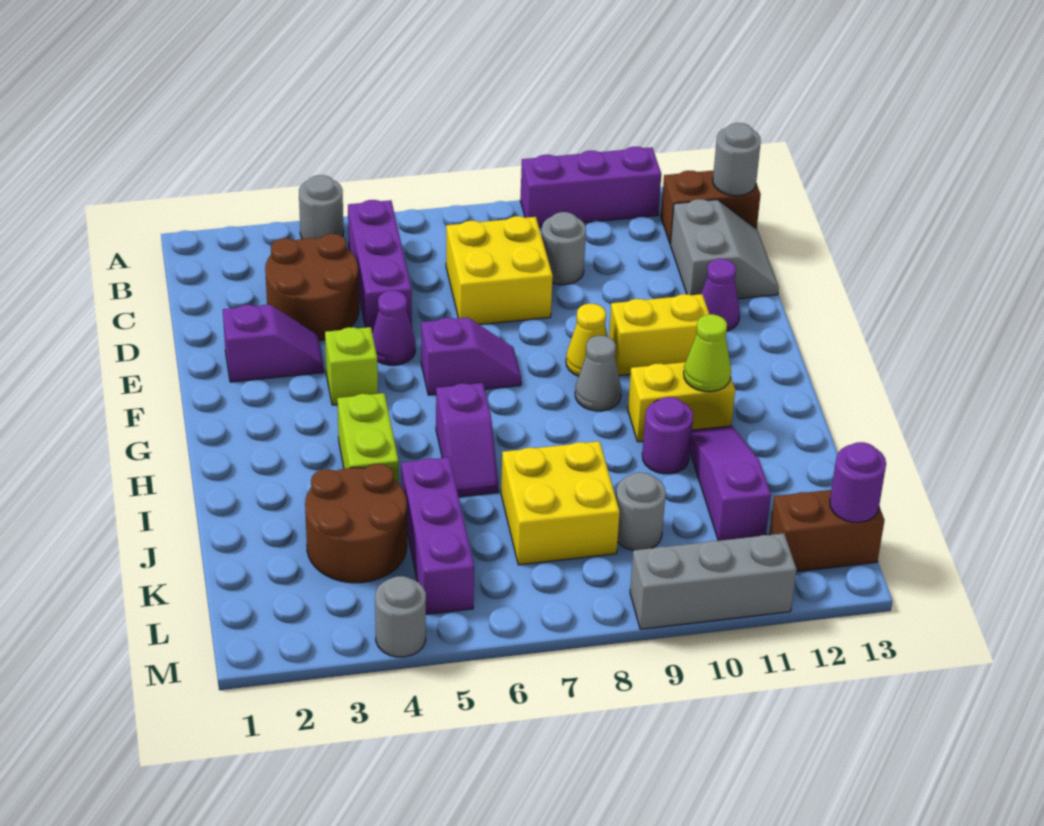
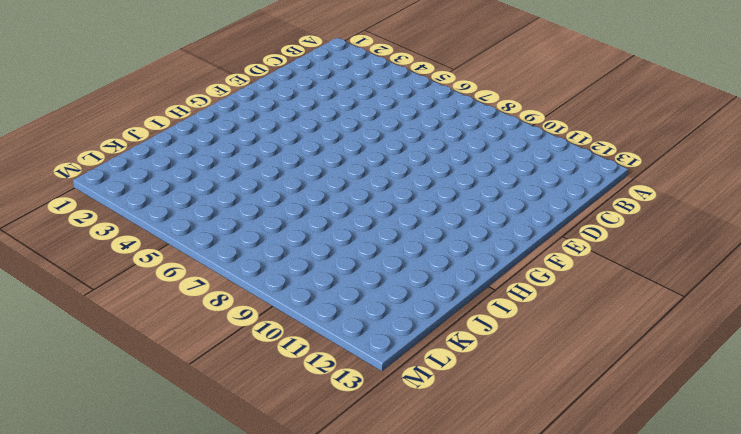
none -> grey round brick A4 level 1
none -> purple brick A9:A11 level 1
none -> purple brick B5:D5 level 1
none -> brown brick B12:B13 level 1

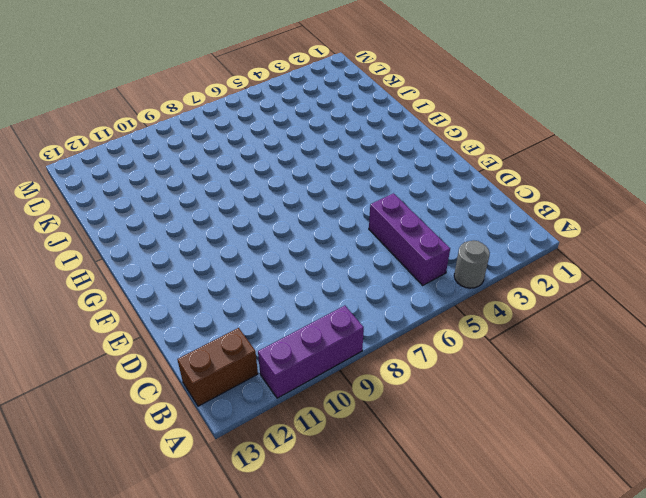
none -> brown round brick C3:D4 level 1
none -> yellow brick C7:D8 level 1
none -> grey round brick C9 level 1
none -> grey slope C12:D13 level 1 top 12

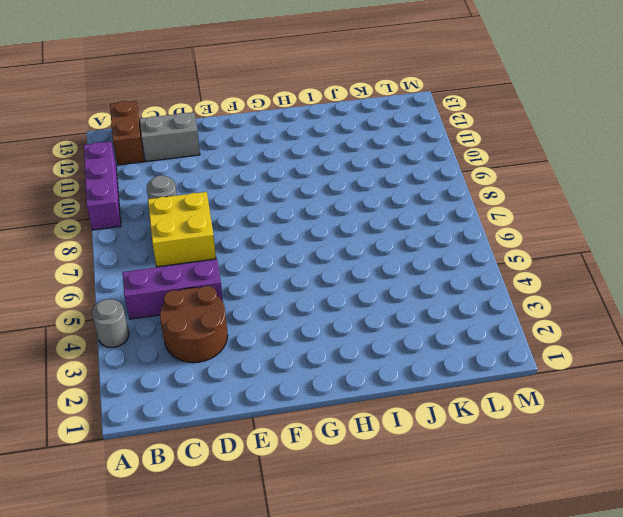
none -> purple slope E2:E3 level 1 top 2
none -> purple cone E5 level 1
none -> purple cone E12 level 1
none -> lime brick F4 level 1

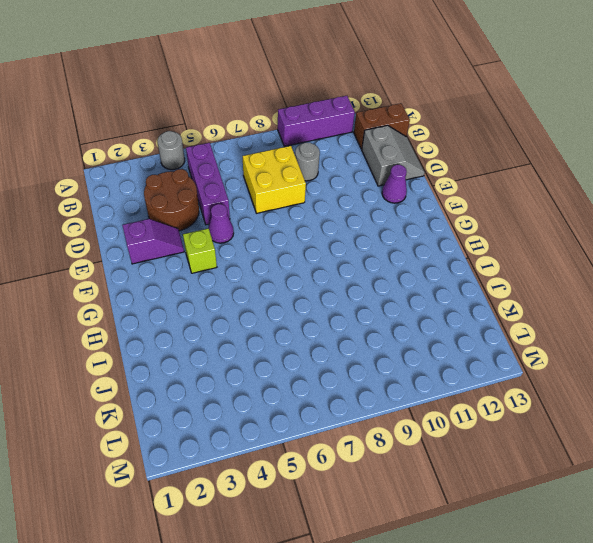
none -> purple slope F6:F7 level 1 top 6
none -> yellow cone F9 level 1
none -> yellow brick F10:F11 level 1
none -> grey cone G9 level 1

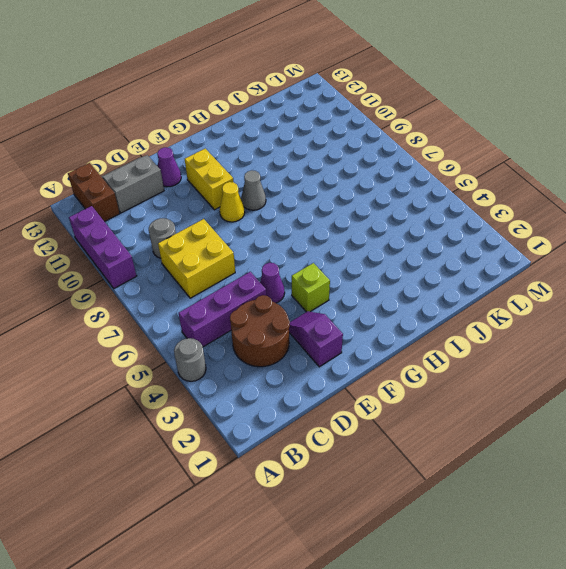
none -> purple slope F6:F7 level 1 top 6
none -> lime brick H4:I4 level 1
none -> purple slope H6:I6 level 1 top H
none -> yellow brick H10:H11 level 1

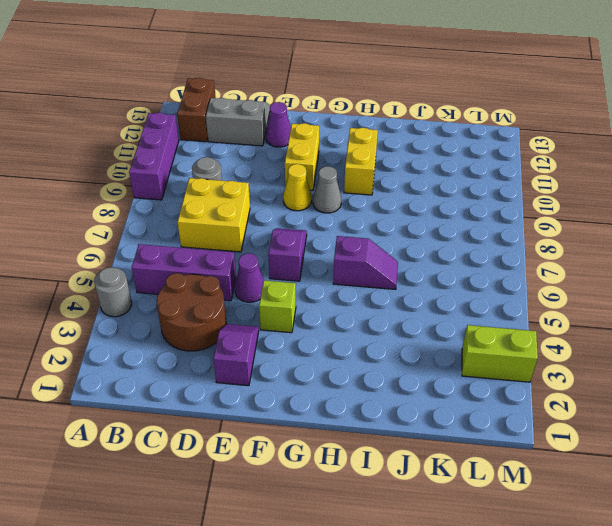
lime brick L3:M3 level 1 -> lime brick H4:I4 level 1
none -> purple round brick I10 level 1
none -> purple slope I11:K11 level 1 top K
none -> brown round brick J3:K4 level 1
none -> purple brick J5:L5 level 1

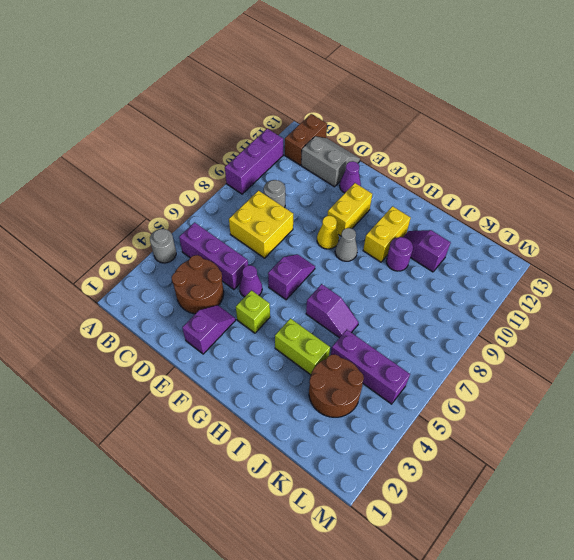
purple slope I11:J11 level 1 top J -> purple slope I11:K11 level 1 top K
none -> yellow brick J7:K8 level 1
none -> grey round brick K9 level 1
none -> brown brick L12:L13 level 1
none -> grey round brick M4 level 1

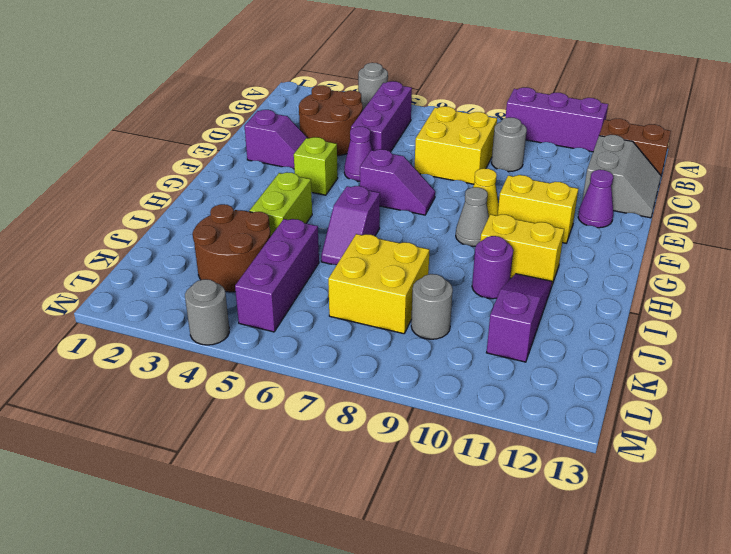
none -> brown brick L12:L13 level 1
none -> grey brick M9:M11 level 1
none -> grey round brick B13 level 2
none -> lime cone H11 level 2

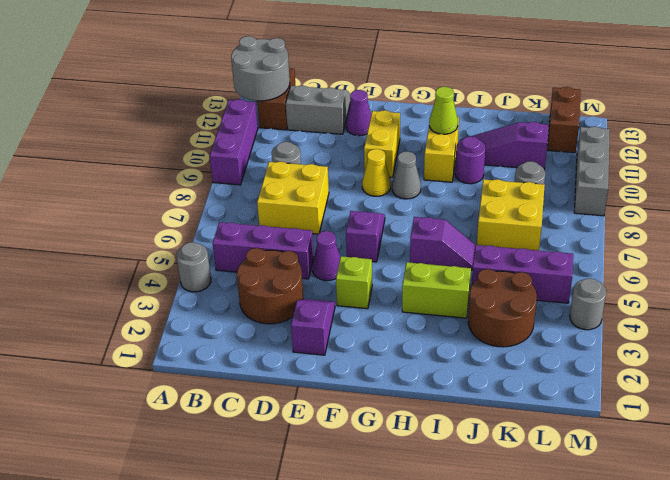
grey round brick A12:B13 level 2 -> grey round brick B13 level 2
none -> purple round brick L13 level 2

